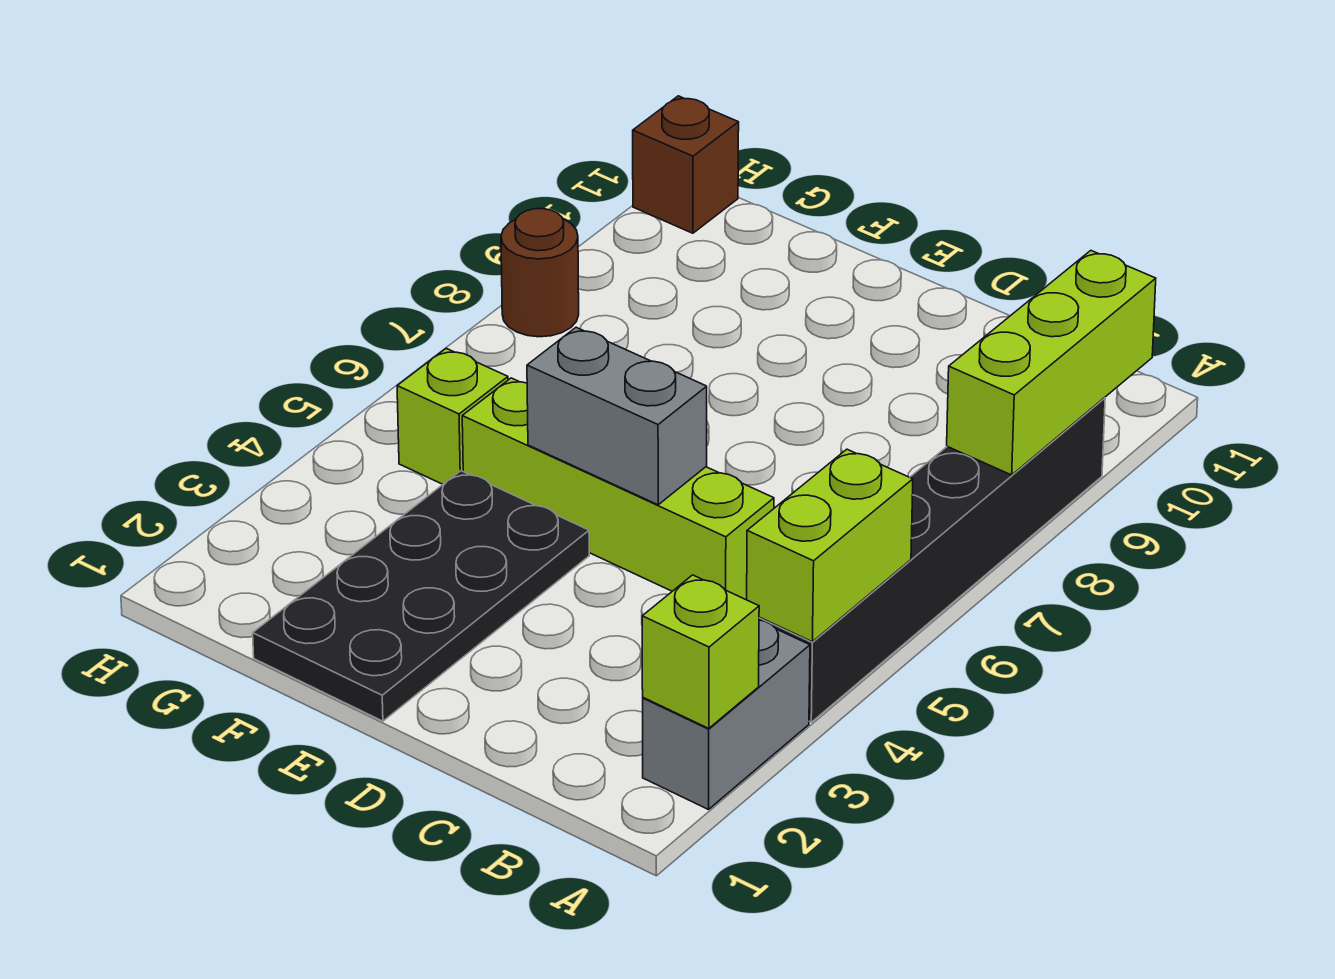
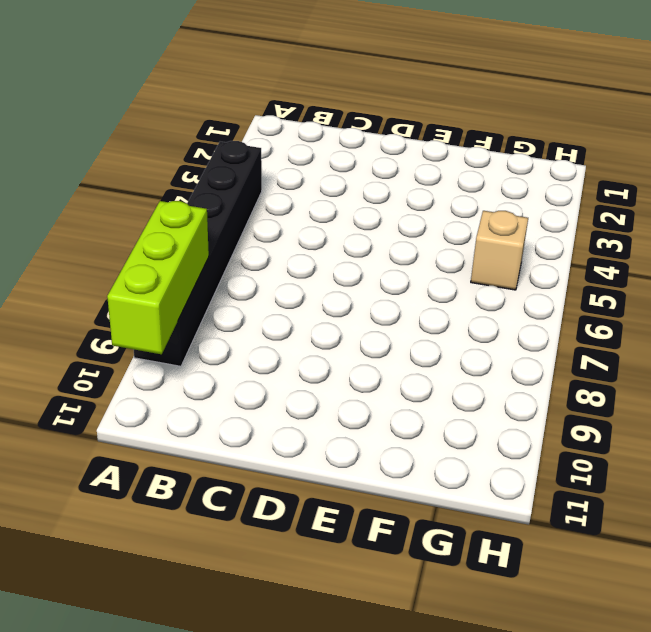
tan brick G5 level 1 -> lime brick G5 level 1
none -> grey brick A2:A3 level 1
none -> lime brick C5:F5 level 1

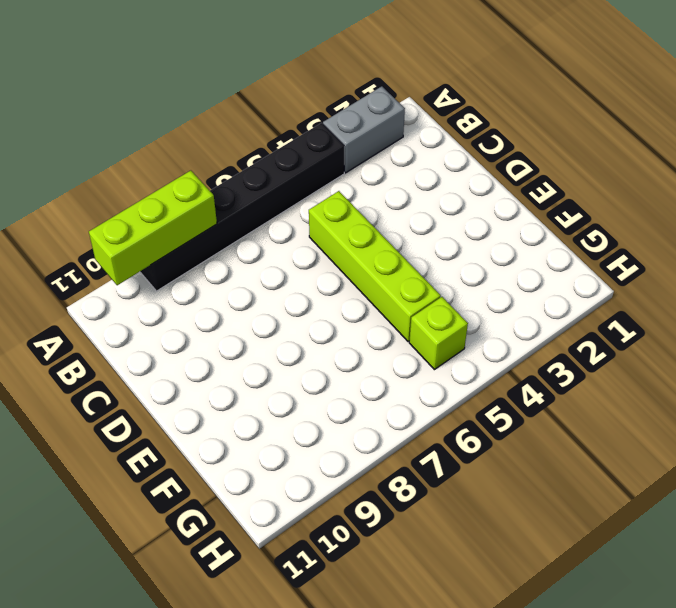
none -> black plate E1:F4 level 1
none -> brown round brick H8 level 1

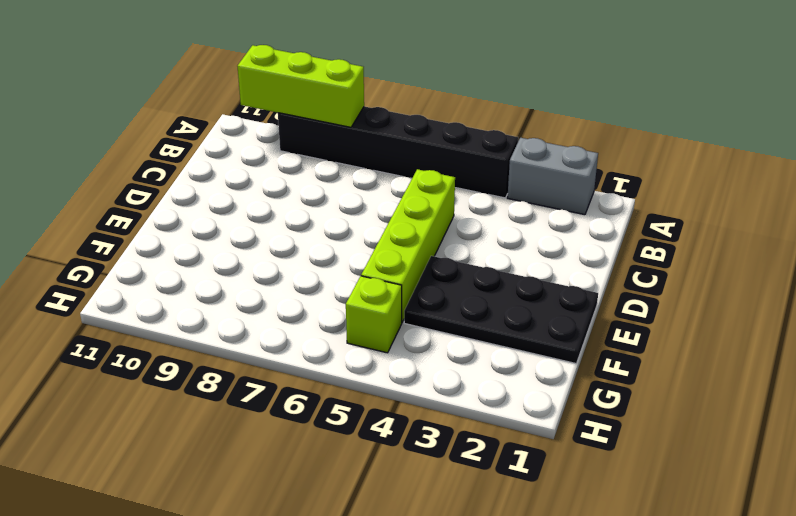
none -> brown round brick H8 level 1
none -> brown brick H11 level 1

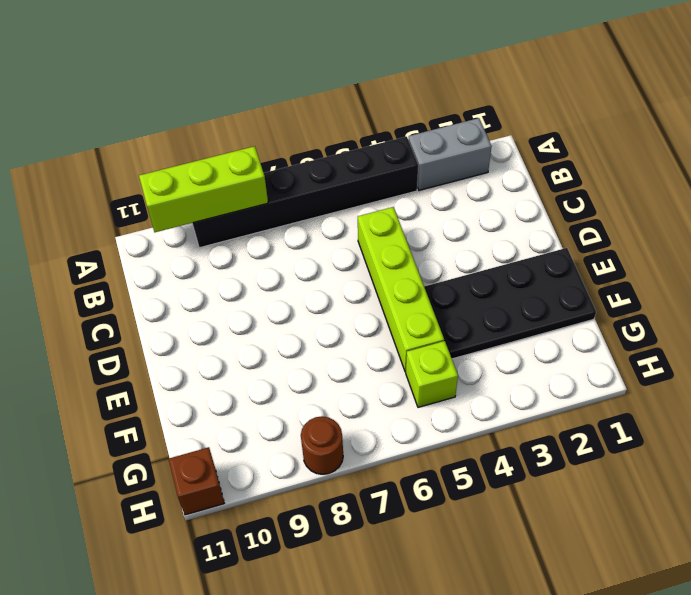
none -> lime brick A2 level 2
none -> lime brick A4:A5 level 2

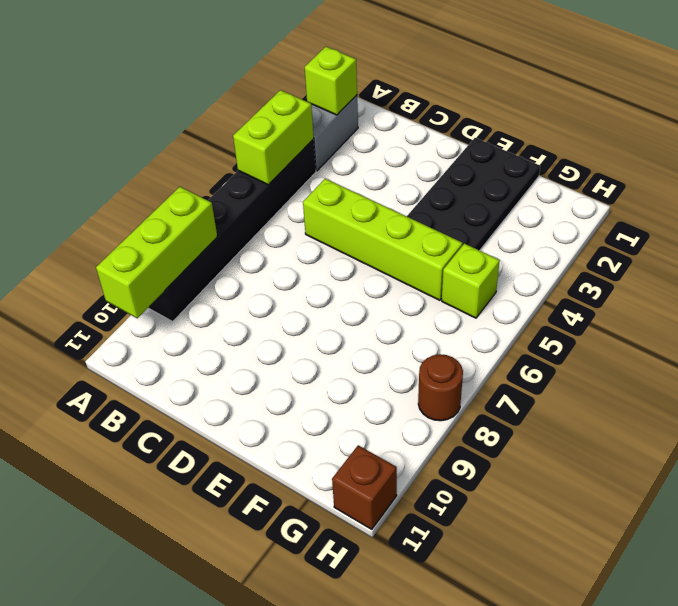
none -> grey brick D5:E5 level 2

